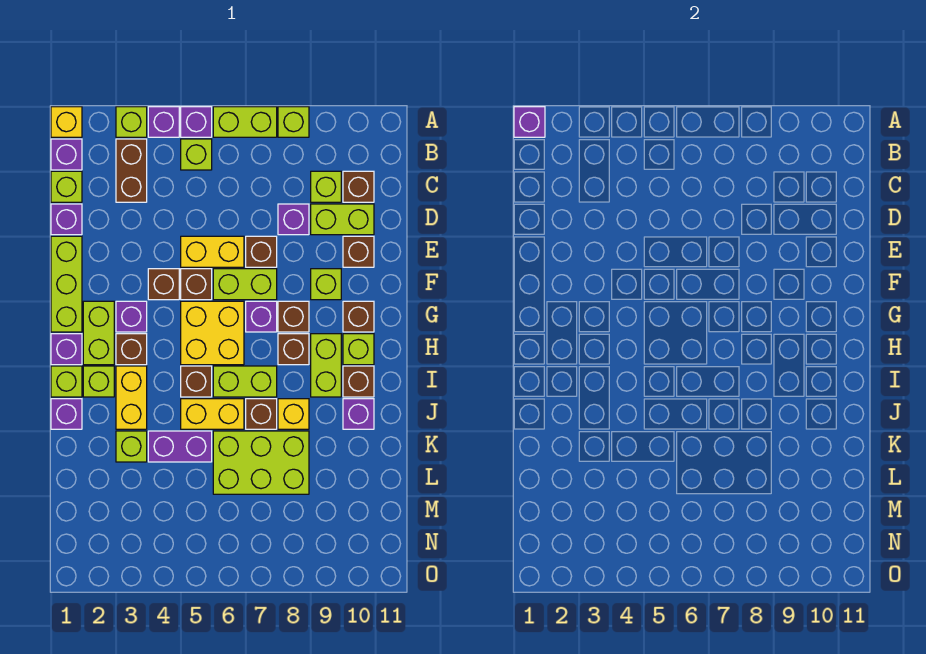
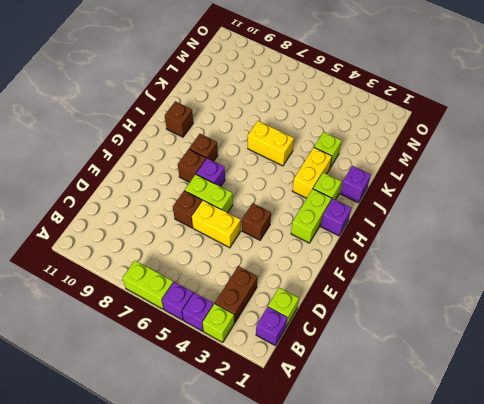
none -> yellow brick A1 level 1
none -> lime brick A8 level 1
none -> lime brick B5 level 1
none -> lime brick C9 level 1

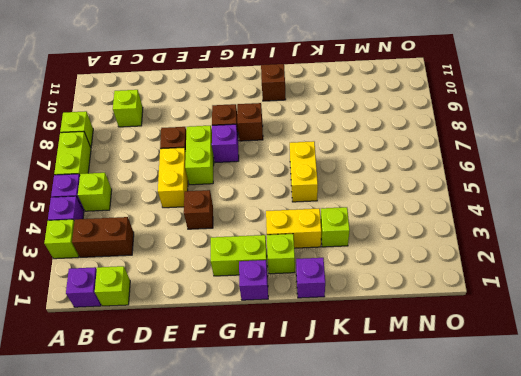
none -> yellow brick A1 level 1
none -> brown brick C10 level 1
none -> purple brick D1 level 1
none -> purple brick D8 level 1

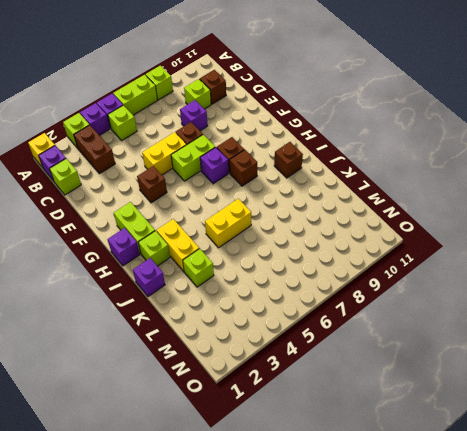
none -> purple brick D1 level 1
none -> lime brick D9:D10 level 1
none -> lime brick E1:G1 level 1
none -> brown brick E10 level 1

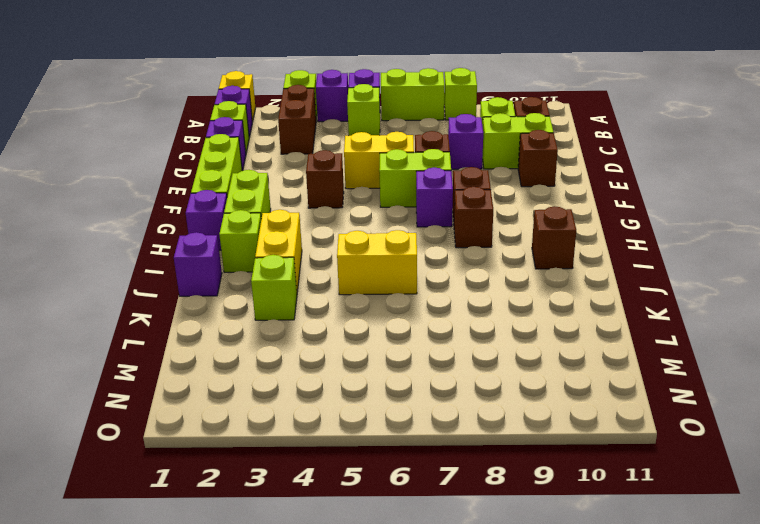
none -> brown brick F5 level 1
none -> lime brick F9 level 1
none -> purple brick G3 level 1
none -> yellow brick G5:H6 level 1

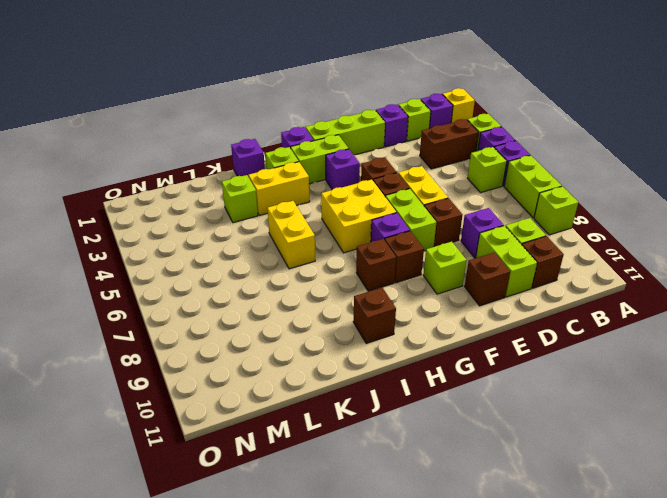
none -> brown brick G10 level 1
none -> brown brick H3 level 1
none -> lime brick H9:I9 level 1
none -> lime brick H10 level 1

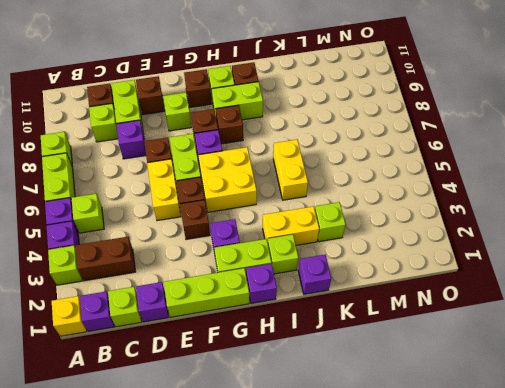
none -> brown brick H3 level 1
none -> lime brick I1 level 1
none -> brown brick I5 level 1
none -> lime brick I6:I7 level 1

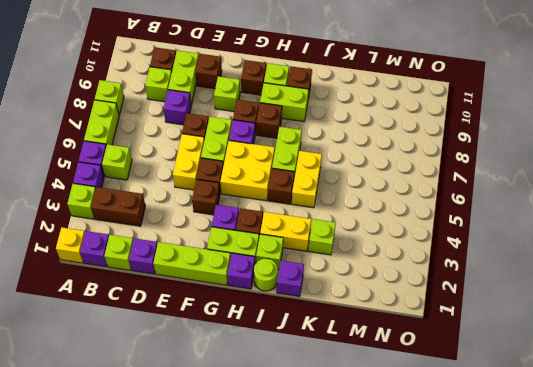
lime round brick I1 level 1 -> lime brick I1 level 1
none -> brown brick J7 level 1
none -> yellow brick J8 level 1
none -> purple brick J10 level 1
none -> purple brick K4:K5 level 1

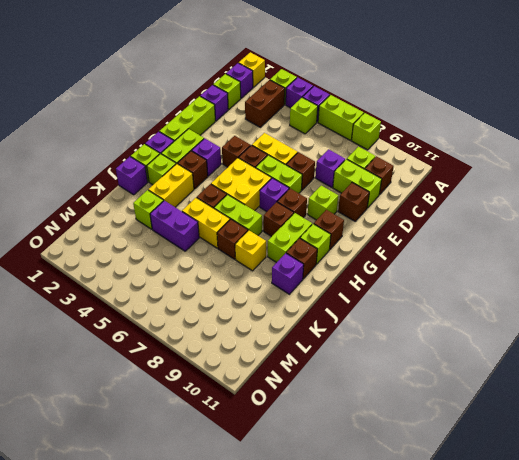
none -> lime brick K6:L8 level 1
none -> purple brick A1 level 2

